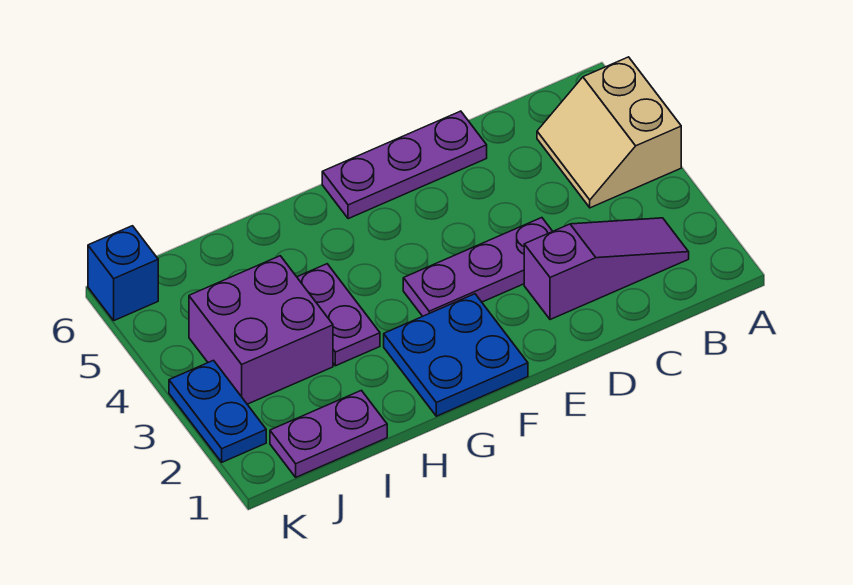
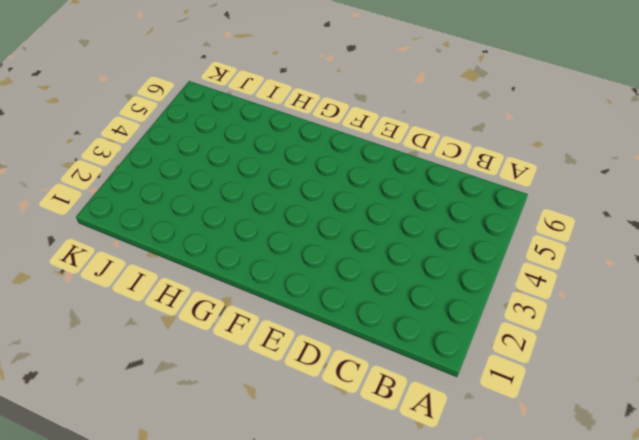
none -> tan slope A4:B5 level 1 top A
none -> purple slope B2:D2 level 1 top D

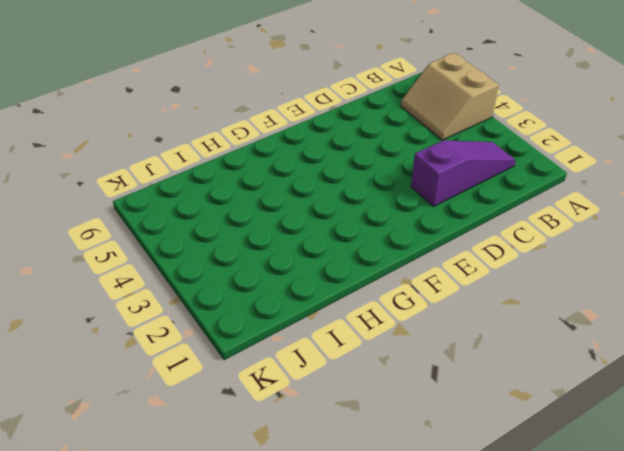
none -> purple plate D3:F3 level 1
none -> purple plate D6:F6 level 1

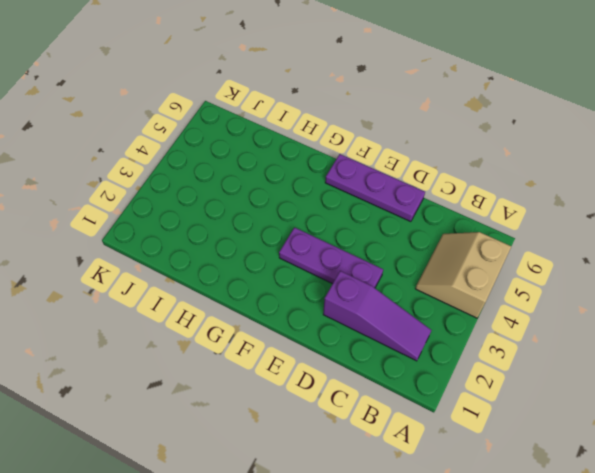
none -> blue plate F1:G2 level 1
none -> purple plate H3:H4 level 1

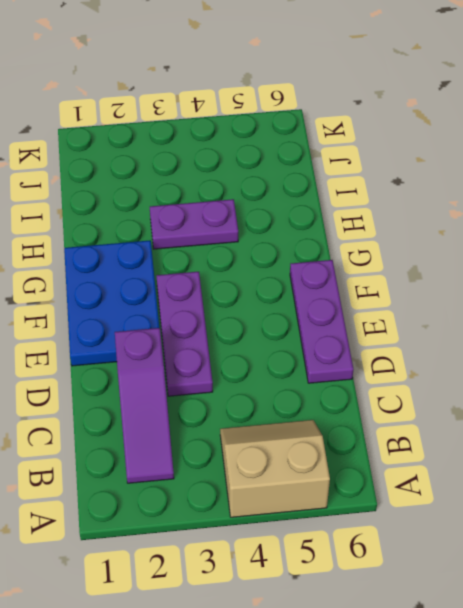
blue plate E1:G2 level 1 -> blue plate F1:G2 level 1
none -> purple plate I1:J1 level 1
none -> purple brick I3:J4 level 1

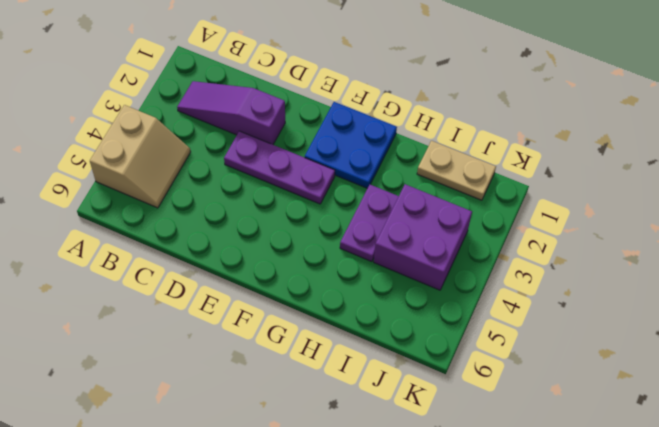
tan plate I1:J1 level 1 -> purple plate I1:J1 level 1
none -> purple plate D6:F6 level 1
none -> blue plate K2:K3 level 1

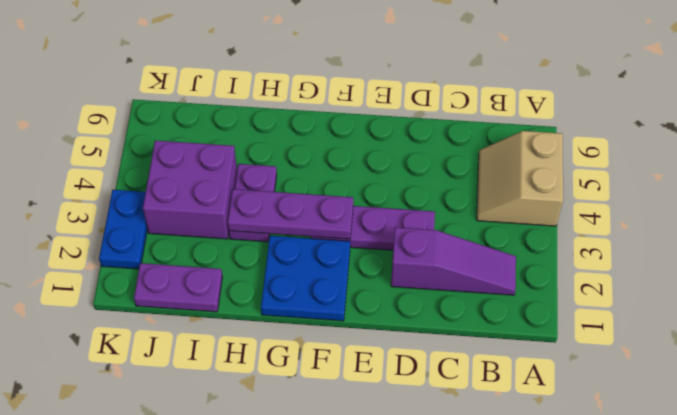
purple plate F3:H3 level 2 -> purple plate D6:F6 level 1
none -> blue brick K6 level 1

